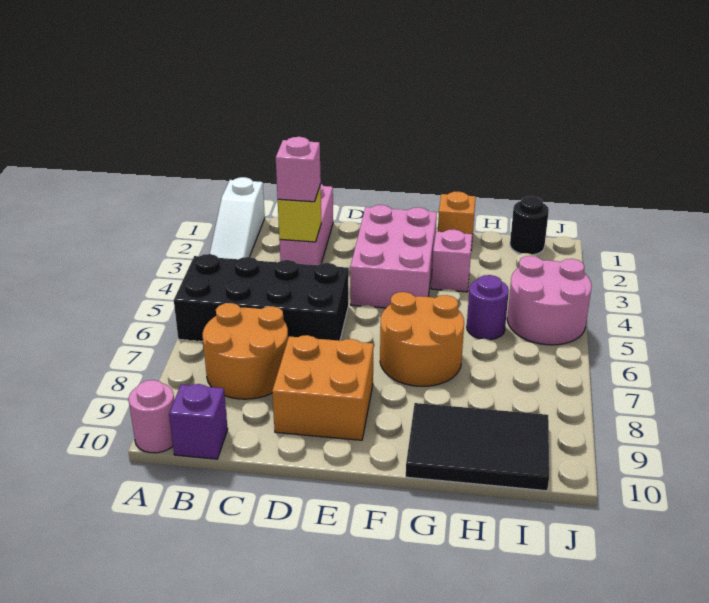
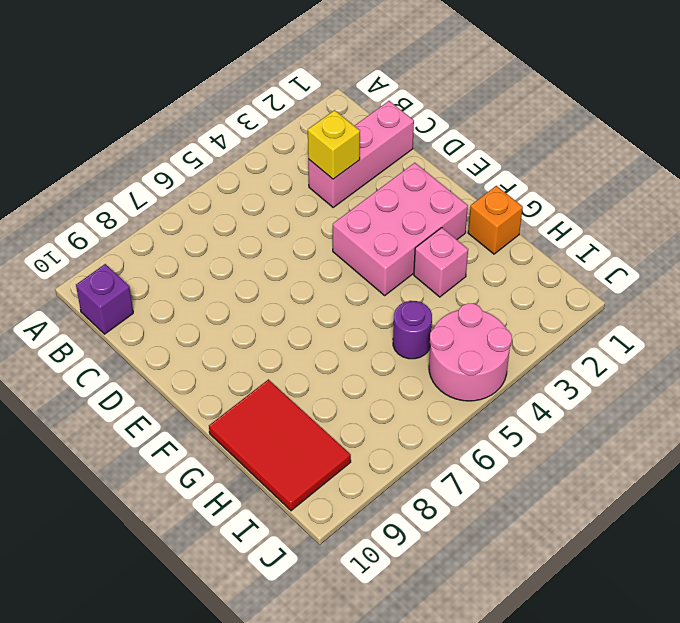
red tile G9:I10 level 1 -> black tile G9:I10 level 1
none -> white slope A1:A3 level 1 top 1
none -> black brick A5:D6 level 1
none -> pink round brick A10 level 1

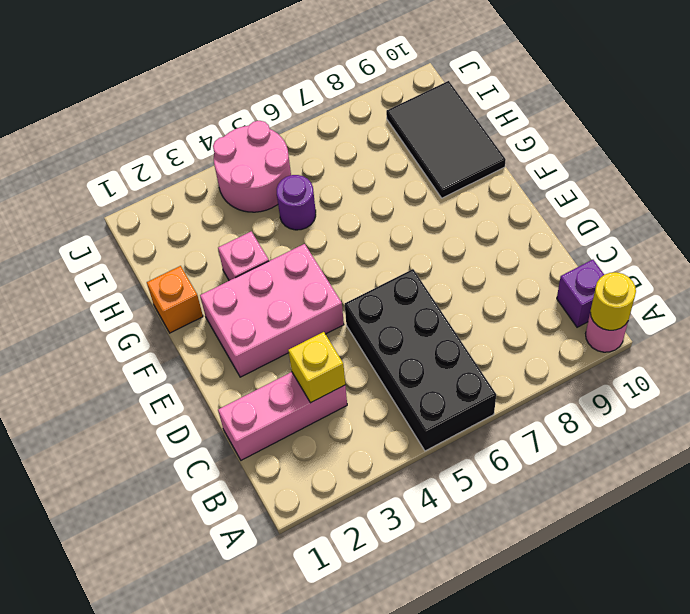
yellow round brick A10 level 2 -> none
none -> white slope A1:A3 level 1 top 1
none -> orange round brick B7:C8 level 1
none -> orange brick D8:E9 level 1

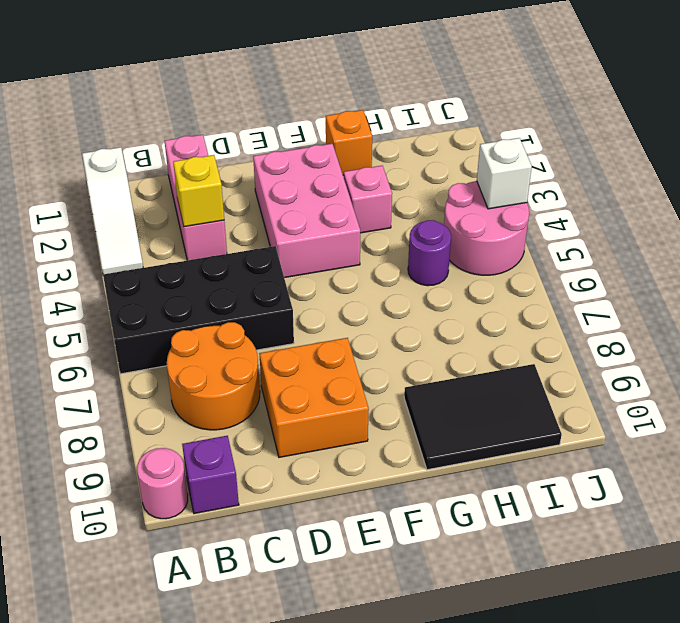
white brick J4 level 2 -> none
none -> orange round brick F6:G7 level 1
none -> black round brick I1 level 1
none -> pink brick C3 level 3

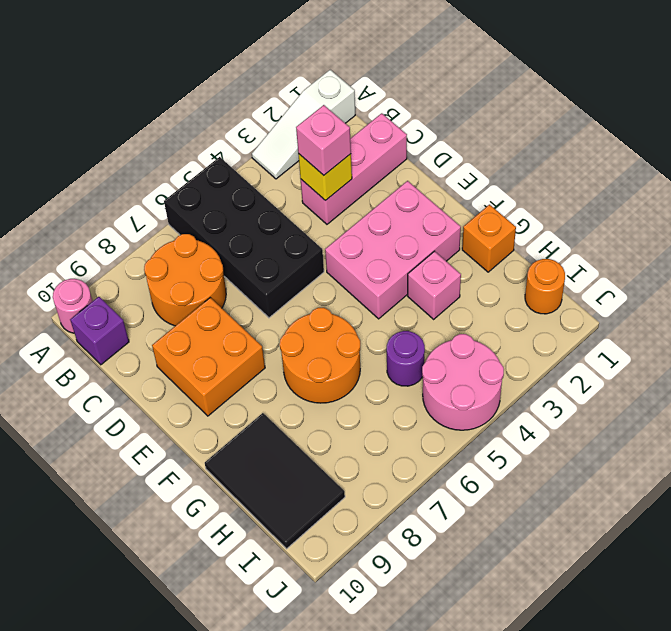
orange round brick I1 level 1 -> black round brick I1 level 1

